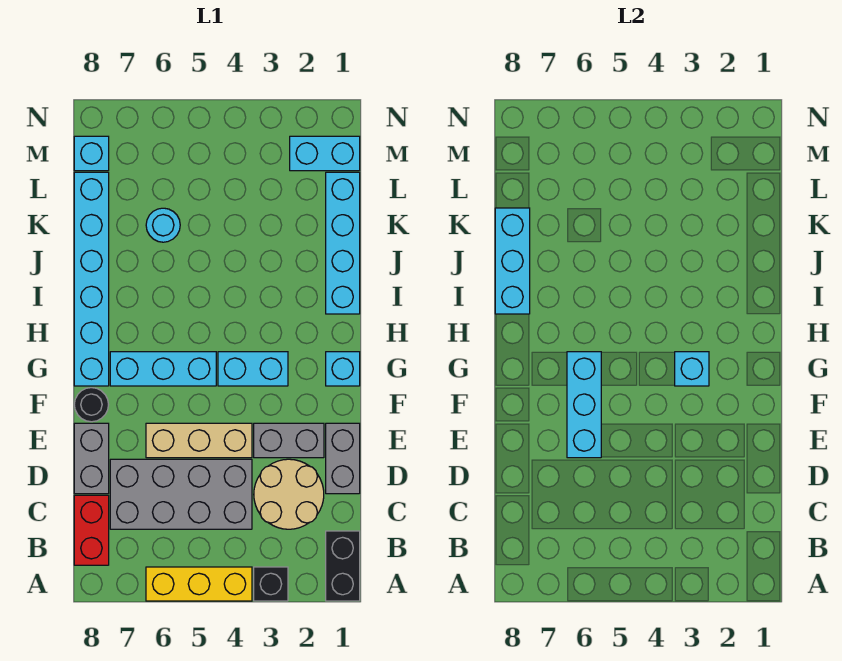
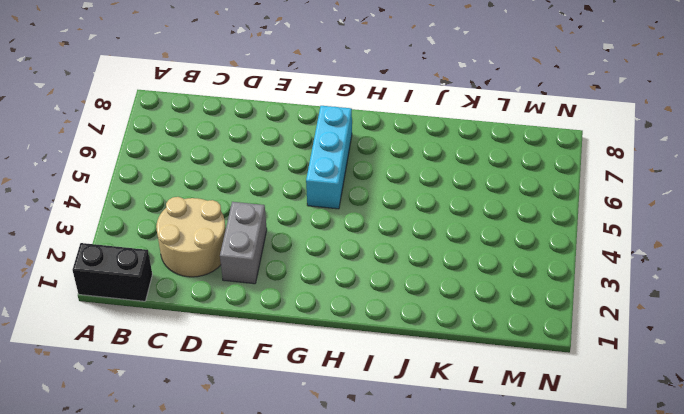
none -> black brick A3 level 1
none -> yellow brick A4:A6 level 1
none -> red brick B8:C8 level 1

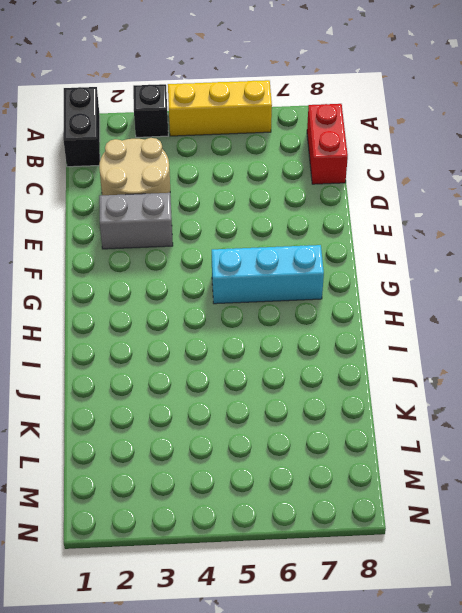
none -> grey brick C4:D7 level 1
none -> grey brick D1:E1 level 1
none -> grey brick D8:E8 level 1

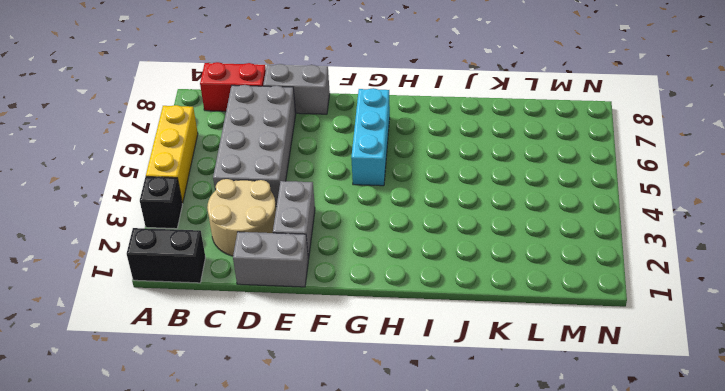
none -> tan brick E4:E6 level 1
none -> black round brick F8 level 1
none -> cyan brick G1 level 1

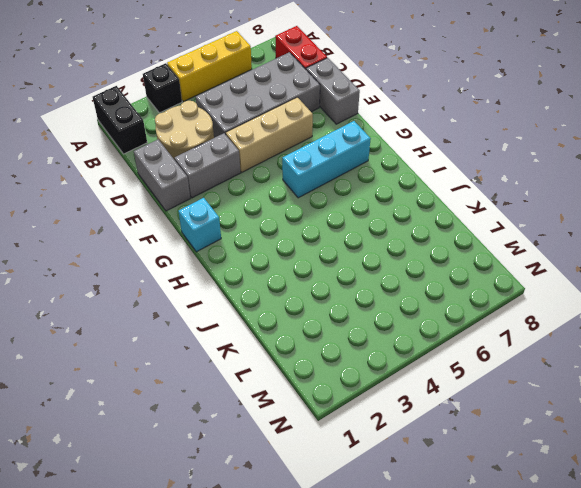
none -> black round brick F8 level 1
none -> cyan brick G3:G4 level 1
none -> cyan brick G8:L8 level 1

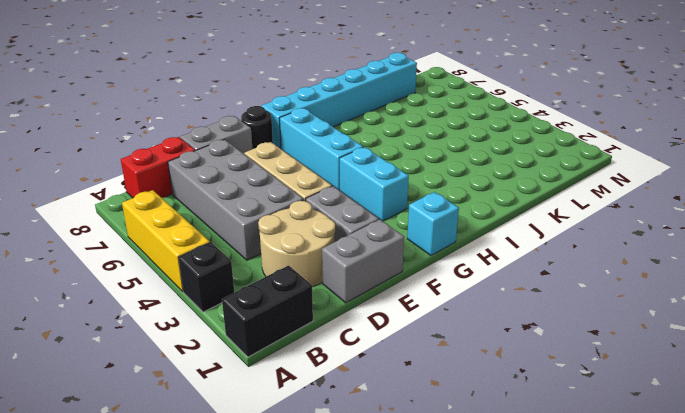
none -> cyan brick I1:L1 level 1
none -> cyan round brick K6 level 1
none -> cyan brick M1:M2 level 1

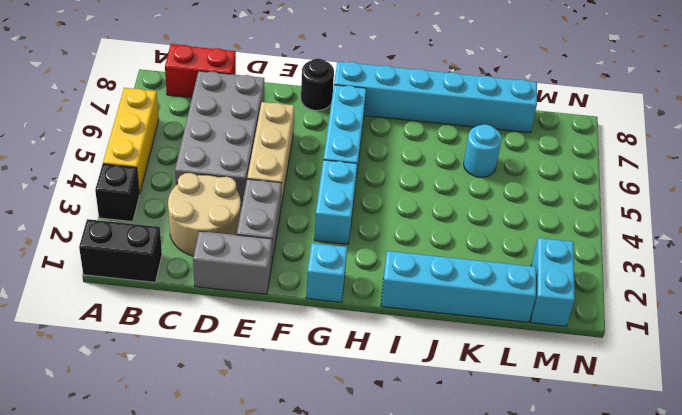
none -> grey brick D8:E8 level 1
none -> cyan brick M8 level 1
none -> cyan brick E6:G6 level 2

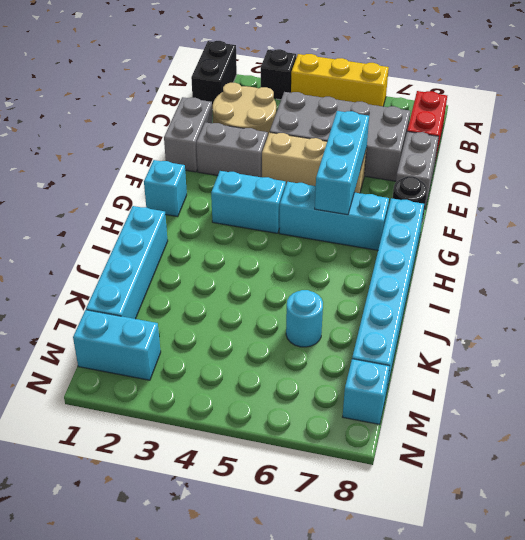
none -> cyan brick G3 level 2
none -> cyan brick I8:K8 level 2

